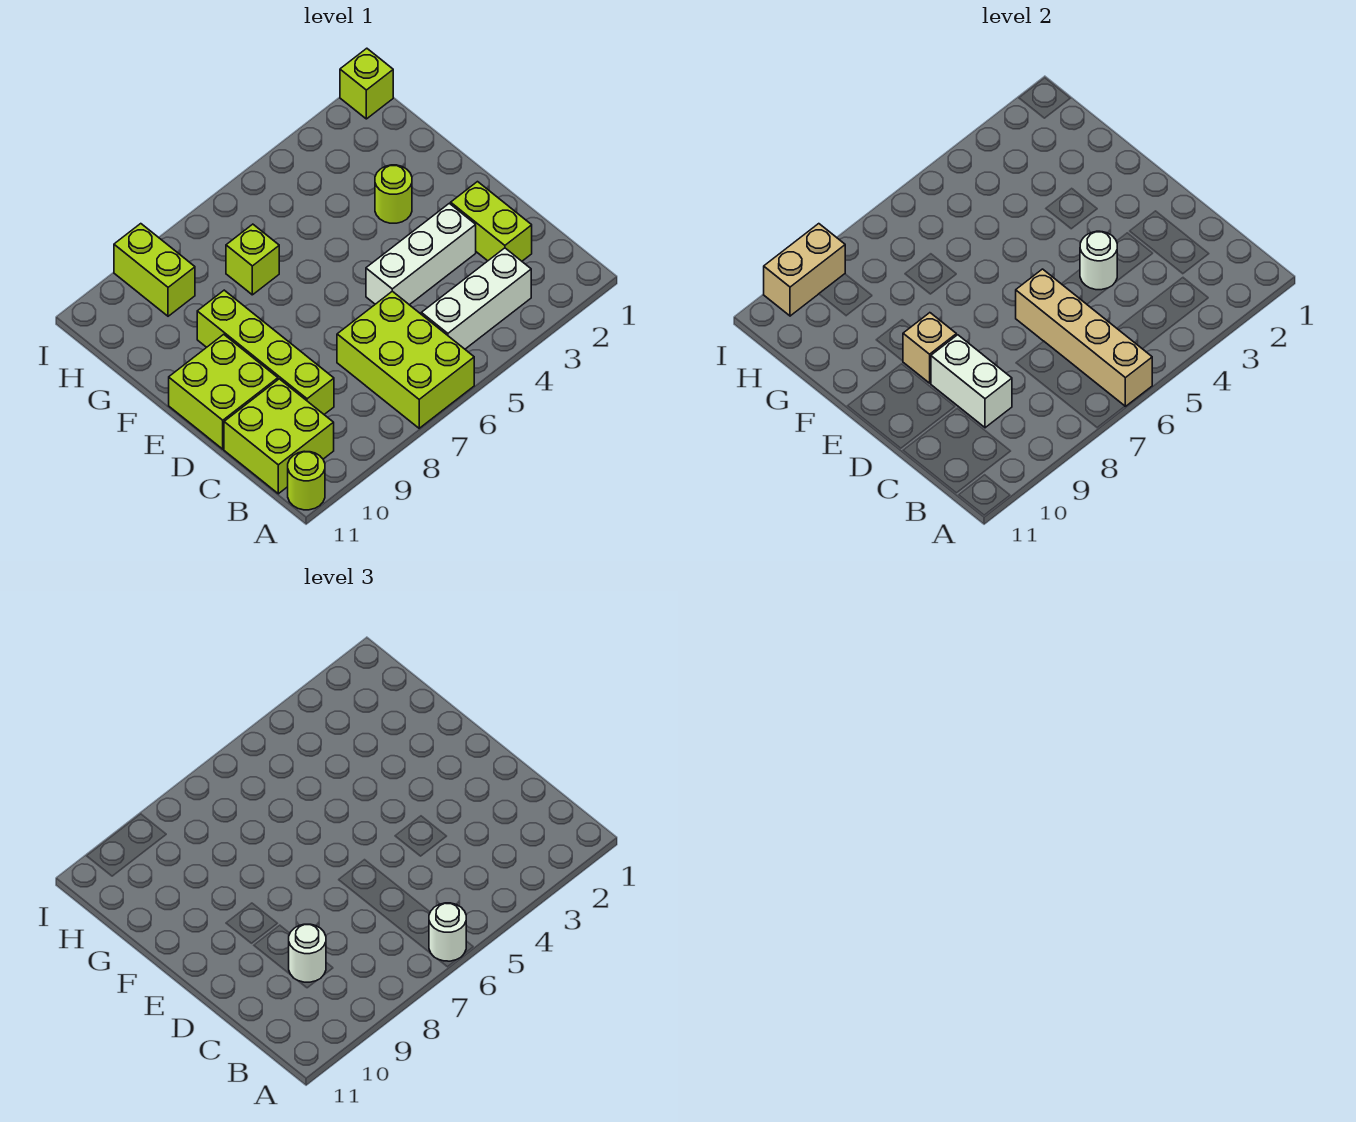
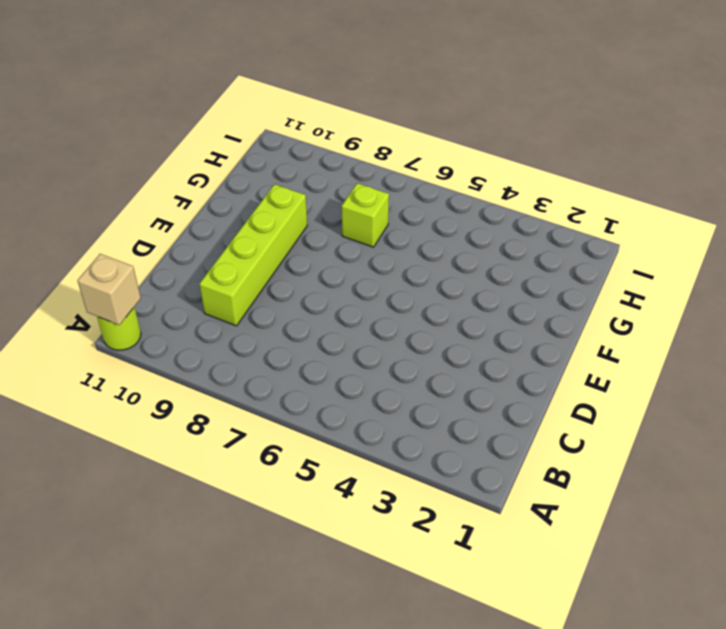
tan brick A11 level 2 -> tan brick E9 level 2
none -> lime brick A6:C7 level 1
none -> white brick B3:B5 level 1
none -> lime brick B10:C11 level 1

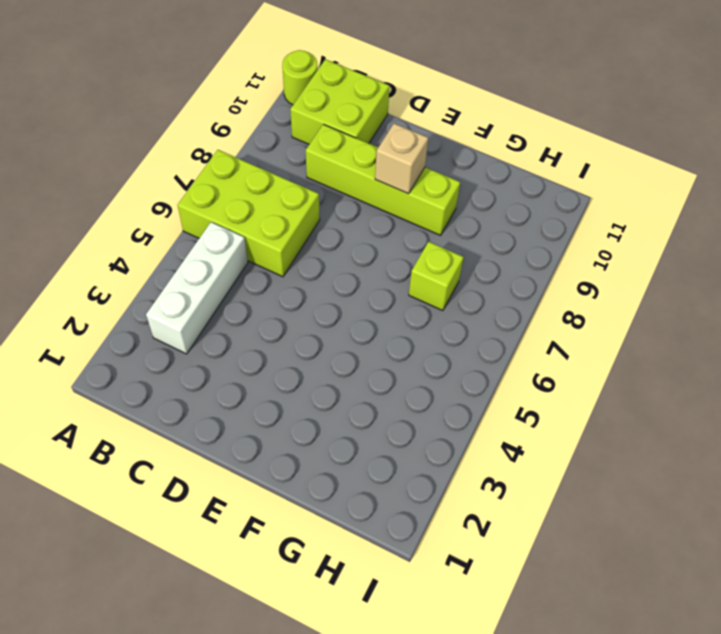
none -> lime brick C2:D2 level 1
none -> white brick D3:D5 level 1
none -> lime brick D10:E11 level 1

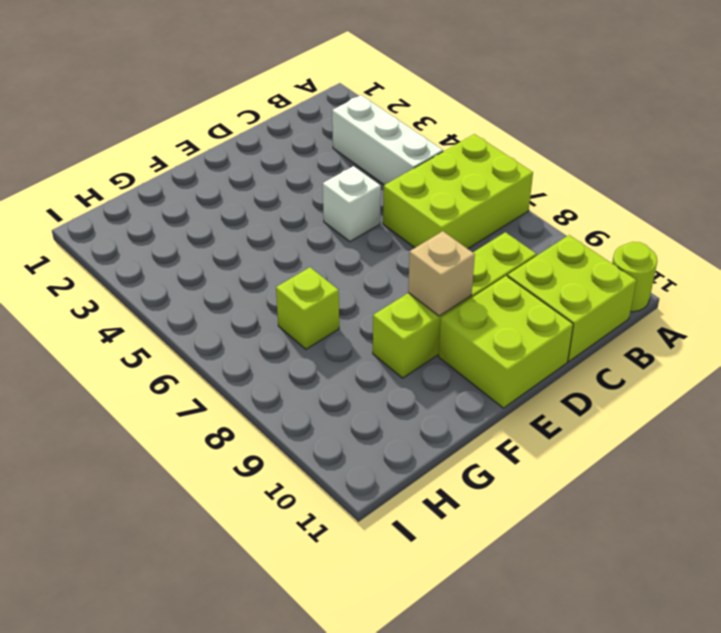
white brick D5 level 1 -> white brick D3:D5 level 1
none -> lime brick C2:D2 level 1
none -> lime round brick F3 level 1
none -> lime brick H9:I9 level 1

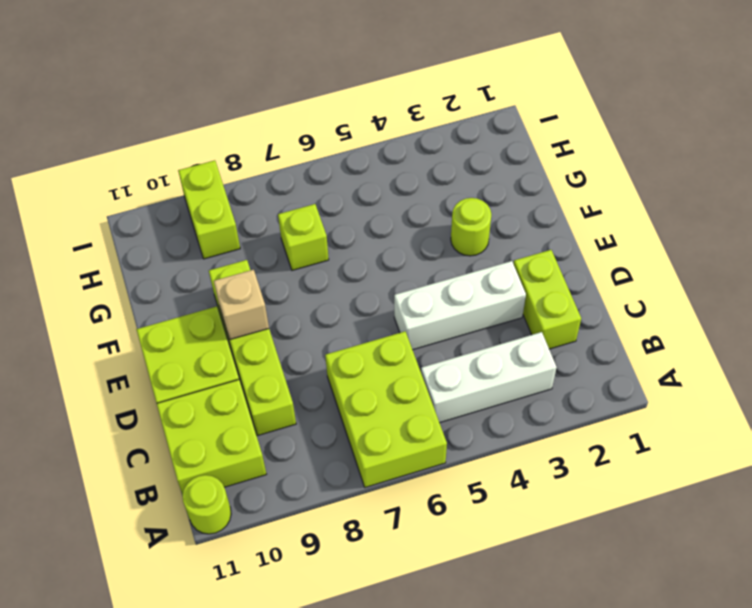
none -> lime brick I1 level 1
none -> tan brick A6:D6 level 2
none -> white brick C9:D9 level 2

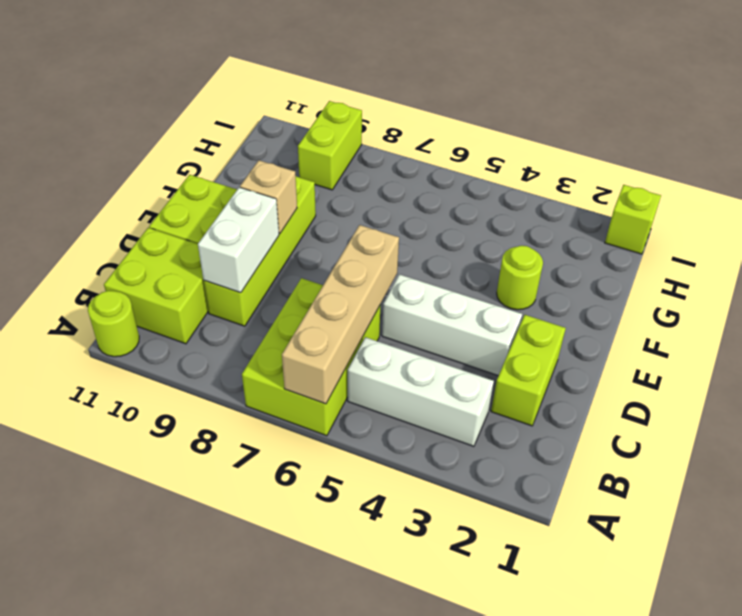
none -> lime brick G7 level 1
none -> white round brick D4 level 2
none -> tan brick I9:I10 level 2

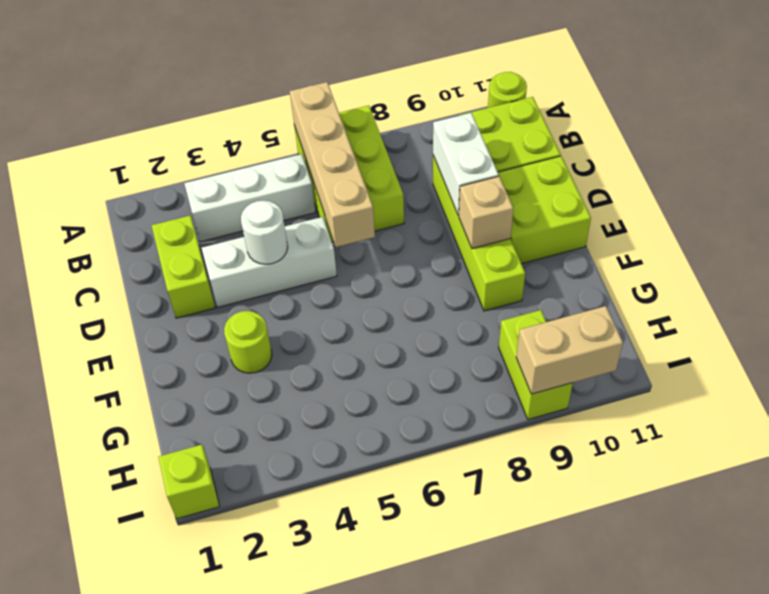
none -> lime brick G7 level 1
none -> white round brick A6 level 3
none -> white round brick C9 level 3

